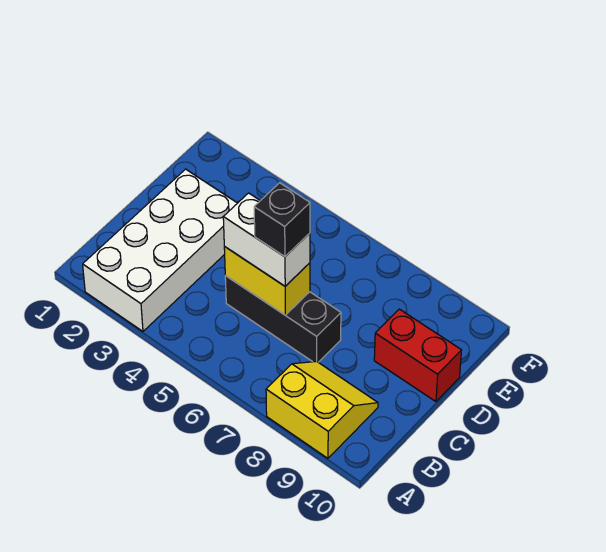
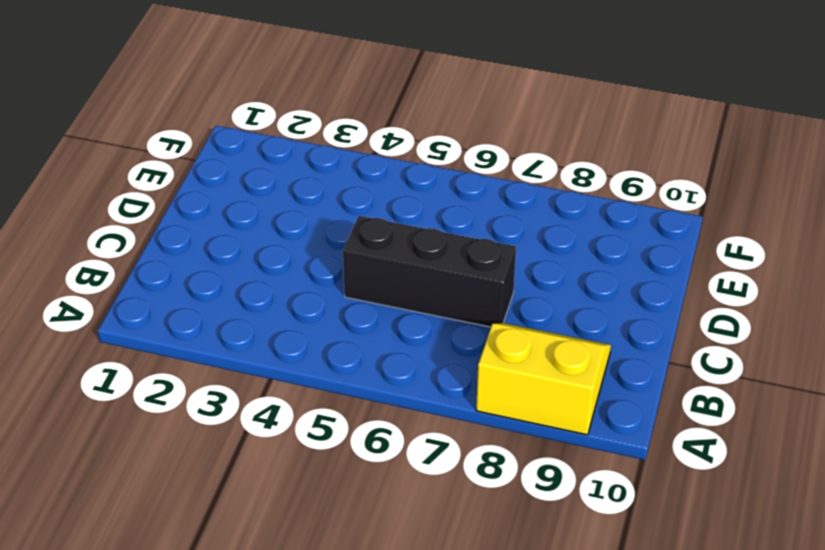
none -> white brick A2:D3 level 1
none -> red brick D9:D10 level 1

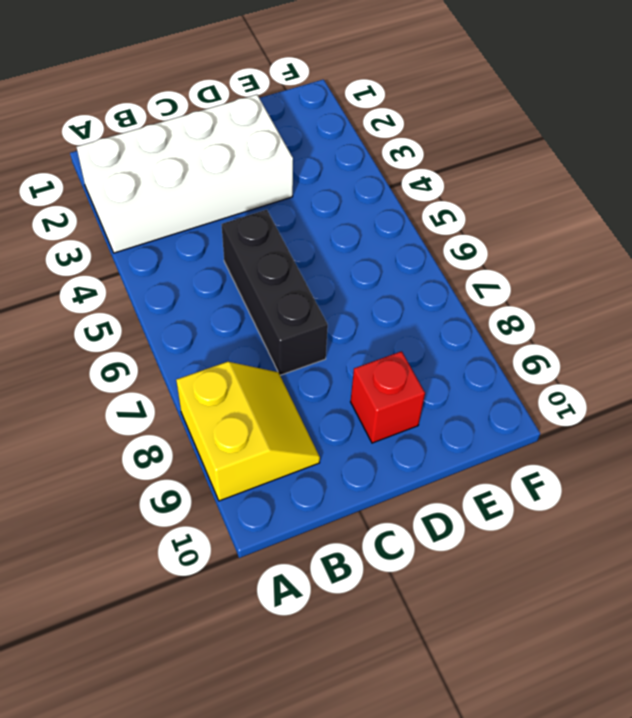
red brick D9 level 1 -> red brick D9:D10 level 1
none -> yellow brick C5:C6 level 2
none -> white brick C5:C6 level 3

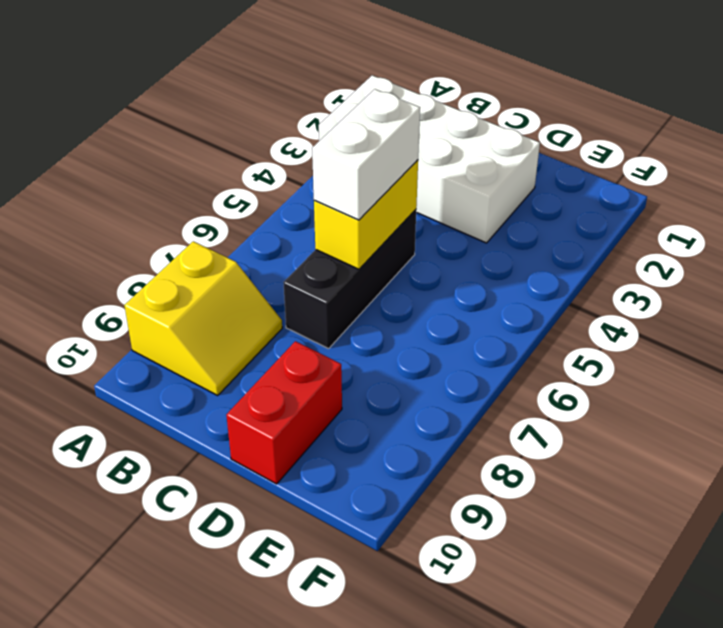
none -> black brick C6 level 4

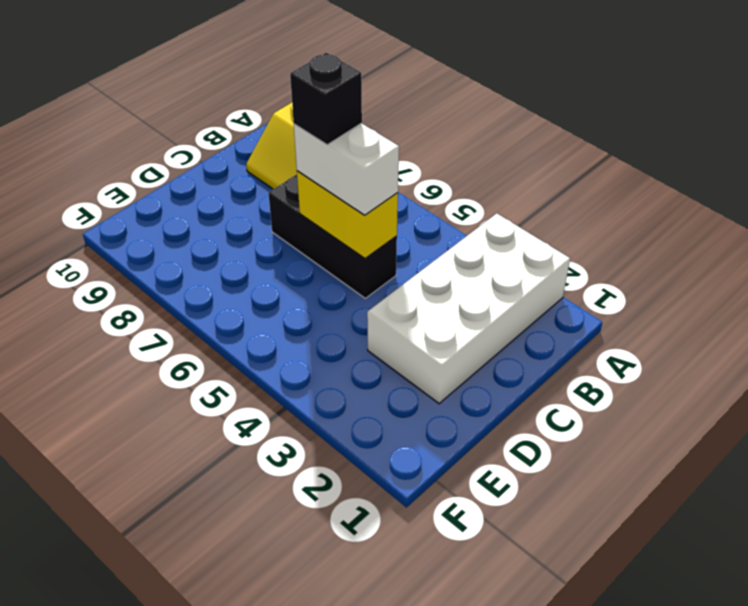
none -> red brick D9:D10 level 1

